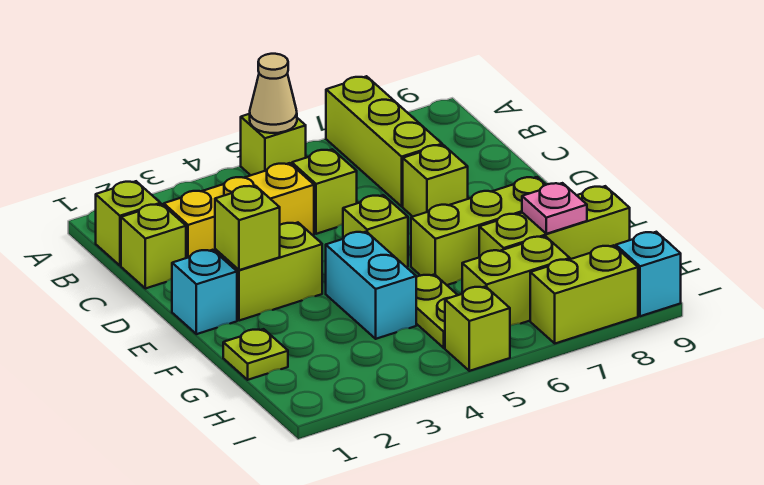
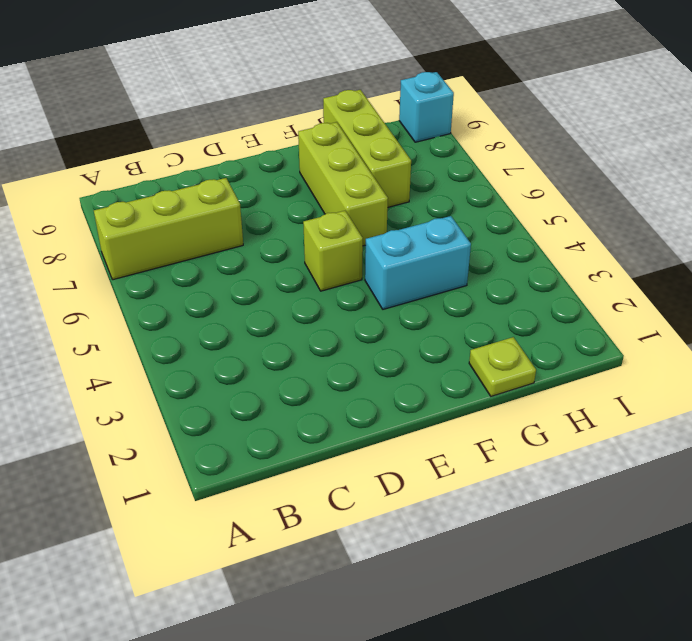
none -> lime brick A5 level 1
none -> lime brick B1 level 1
none -> lime brick C1 level 1

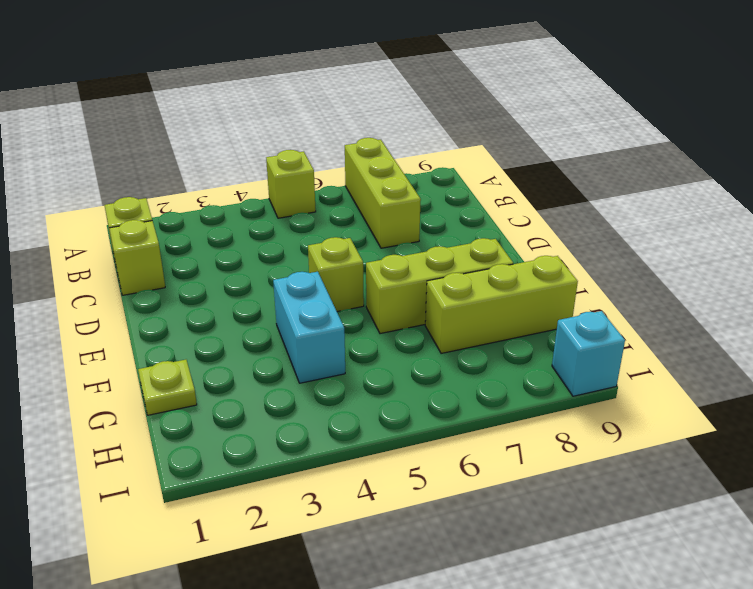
none -> yellow brick C2:C4 level 1
none -> lime brick C5 level 1
none -> lime brick D7 level 1

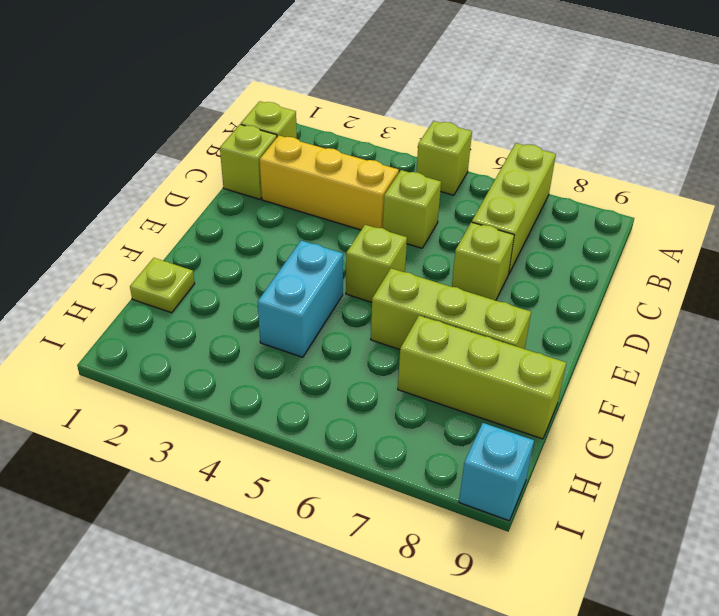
none -> cyan brick E1 level 1
none -> lime brick E2:E3 level 1
none -> lime plate G5:H5 level 1

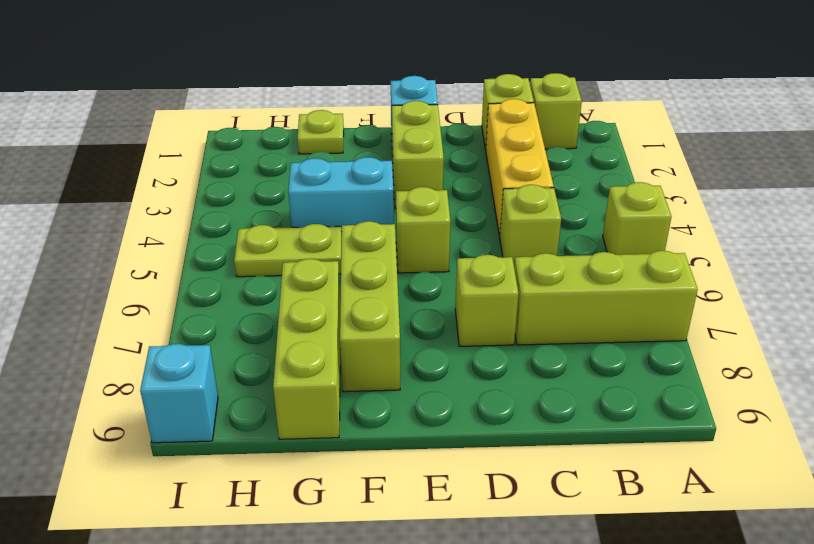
none -> lime brick H6:H7 level 1
none -> lime brick I5 level 1
none -> lime brick I7:I8 level 1

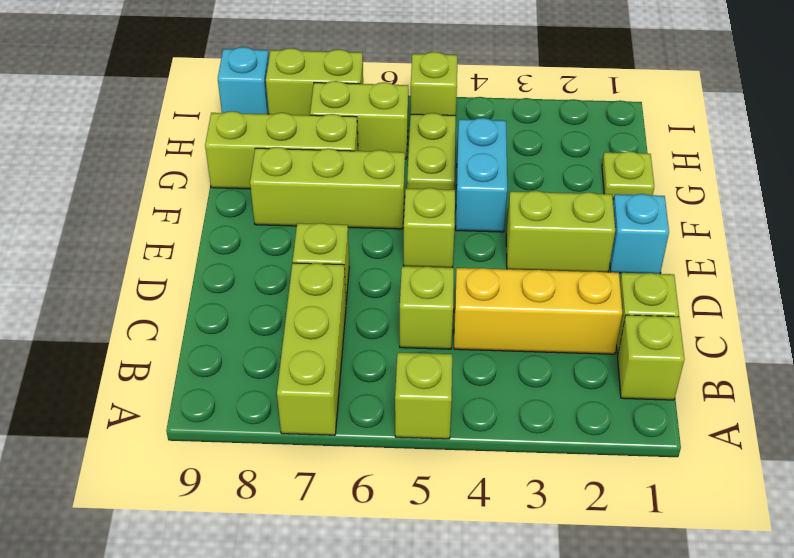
none -> tan cone A5 level 2
none -> lime brick E2 level 2
none -> pink plate G8 level 2

